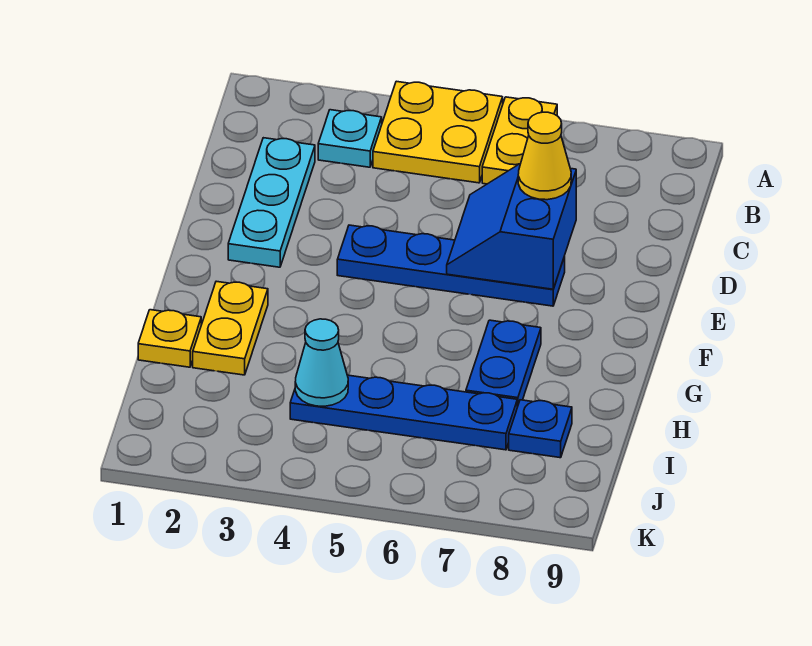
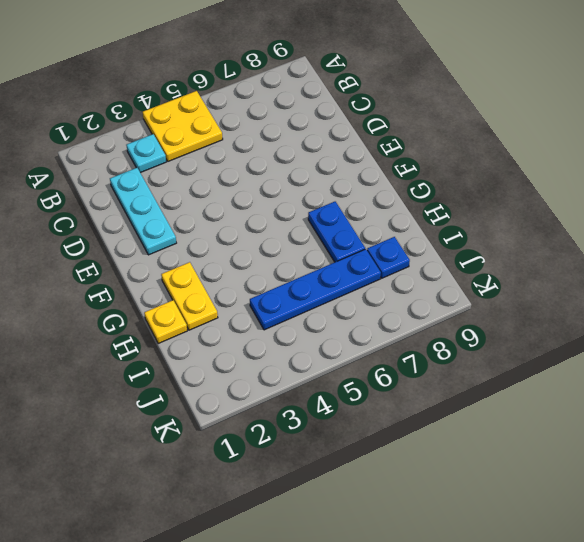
none -> yellow plate A6:B6 level 1
none -> blue plate E4:E7 level 1
none -> blue slope D6:E7 level 2 top 7

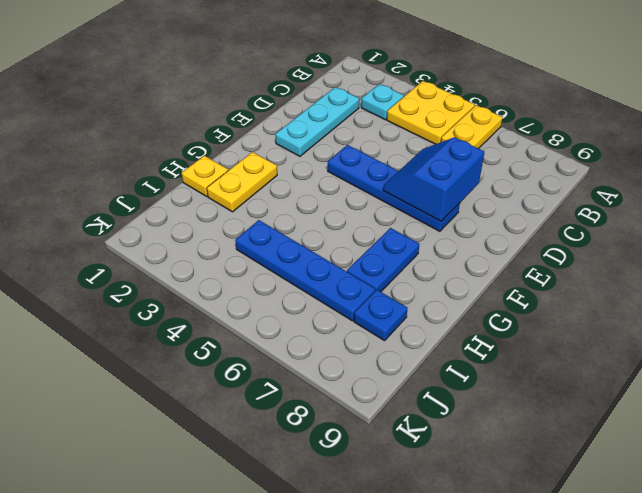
none -> cyan cone I4 level 2
none -> yellow cone D7 level 3

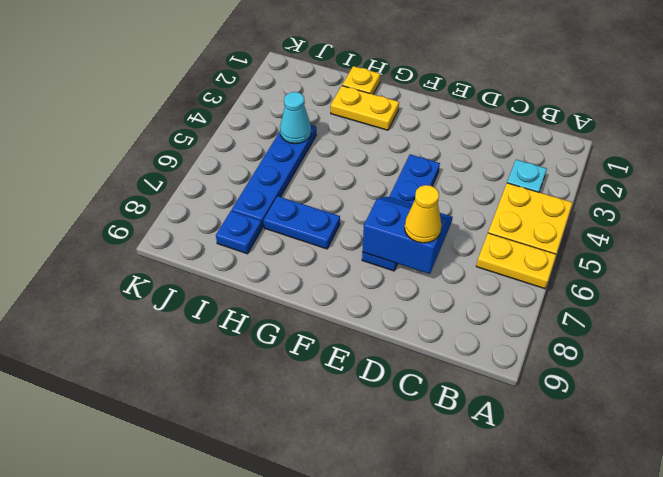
none -> cyan plate C2:E2 level 1

